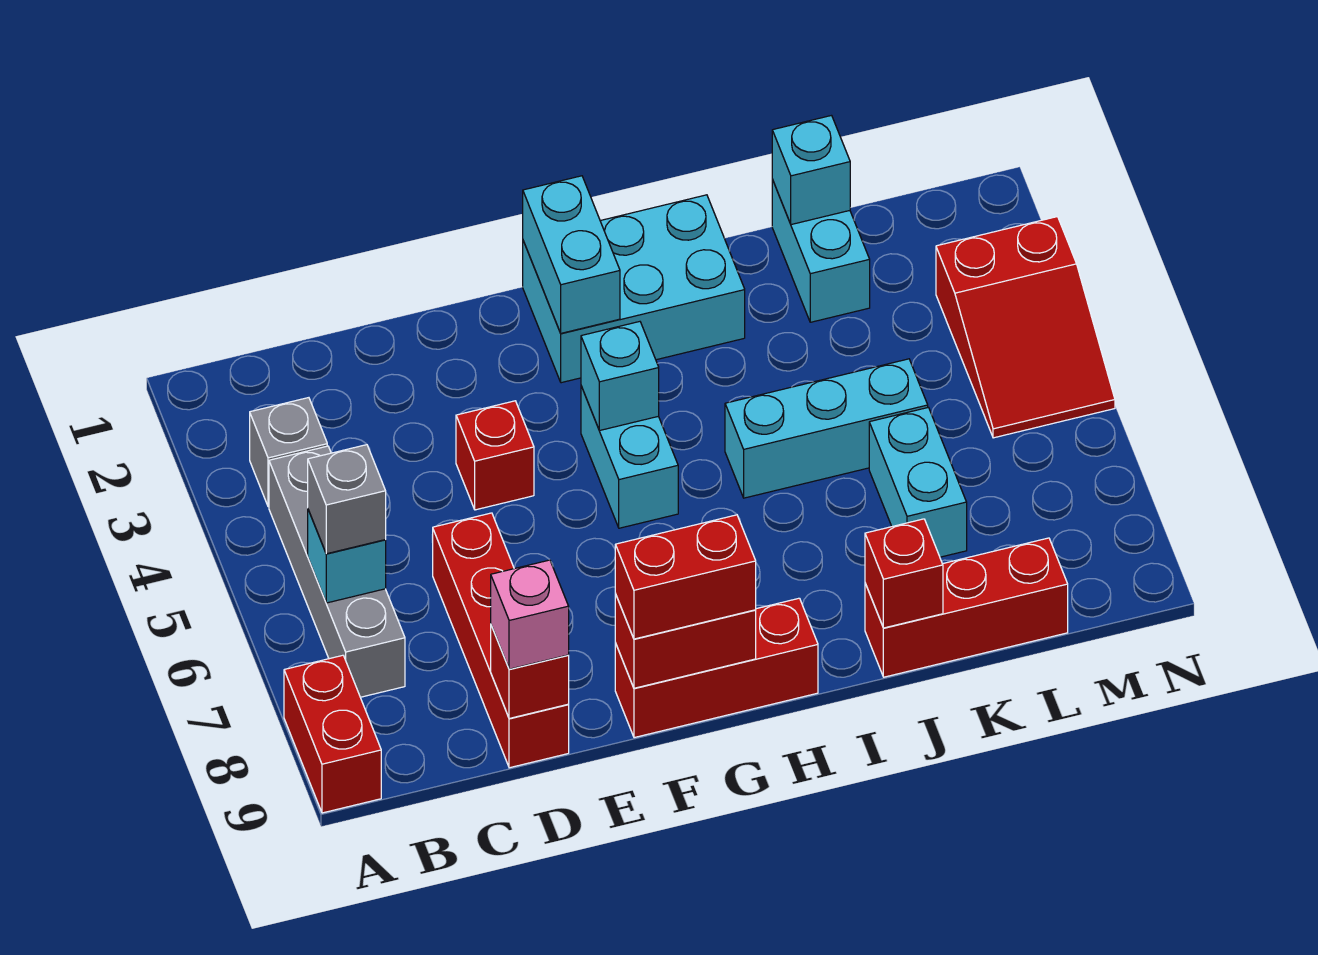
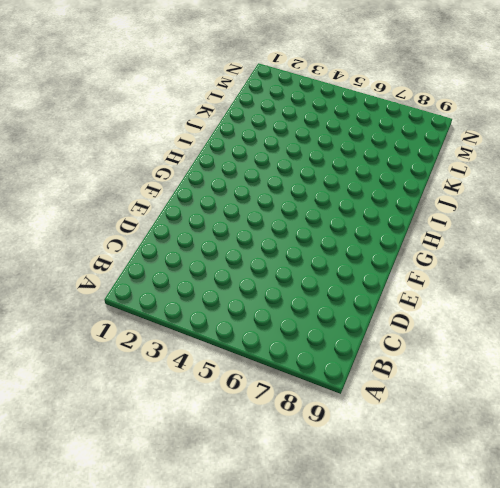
none -> red brick A8:A9 level 1
none -> grey brick B3 level 1
none -> grey brick B4:B7 level 1

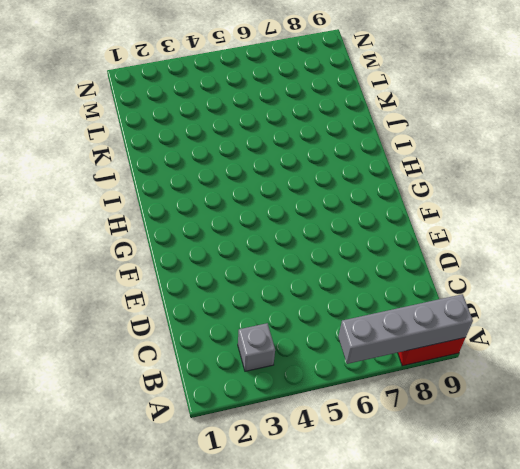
grey brick A6:A9 level 2 -> grey brick B4:B7 level 1
none -> red brick D6:D9 level 1
none -> red brick E4 level 1
none -> red brick F9:H9 level 1

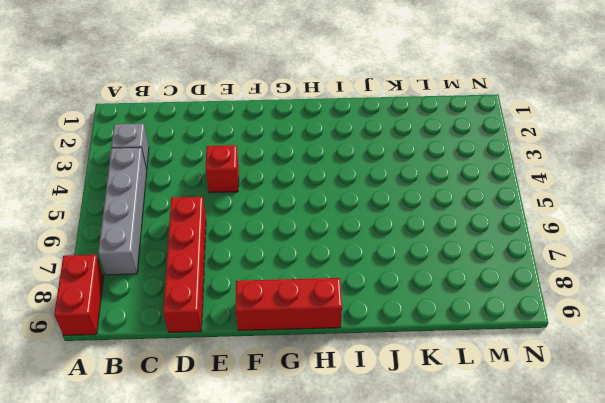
none -> cyan brick G1:I2 level 1
none -> cyan brick G4:G5 level 1
none -> cyan brick I5:K5 level 1

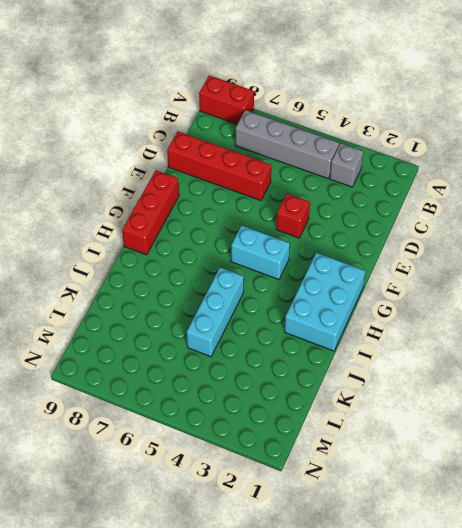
none -> red brick J9:L9 level 1
none -> cyan brick K1:K2 level 1
none -> cyan brick K6:K7 level 1

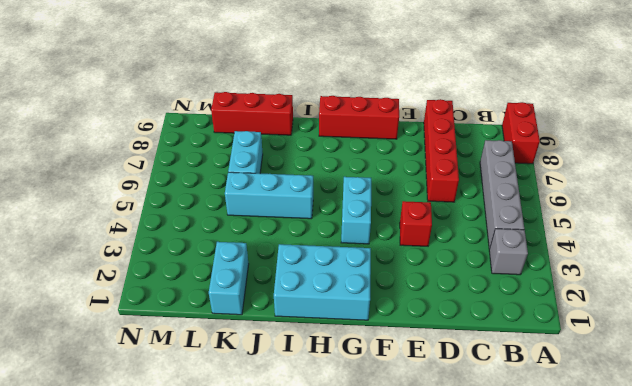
none -> red slope M3:N5 level 1 top 3
none -> cyan brick B6 level 2
none -> red brick D9 level 2

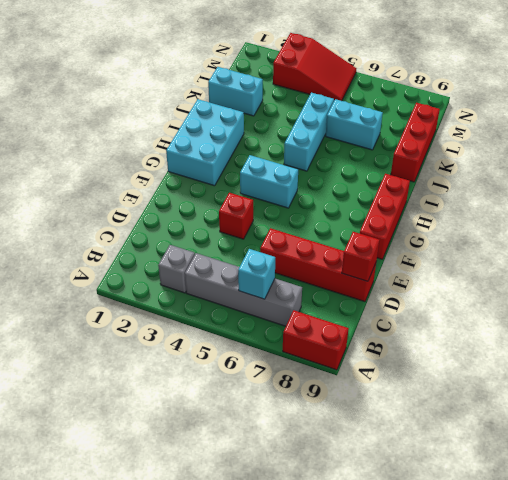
none -> red brick F9:G9 level 2
none -> cyan brick G1:G2 level 2
none -> cyan brick G4 level 2

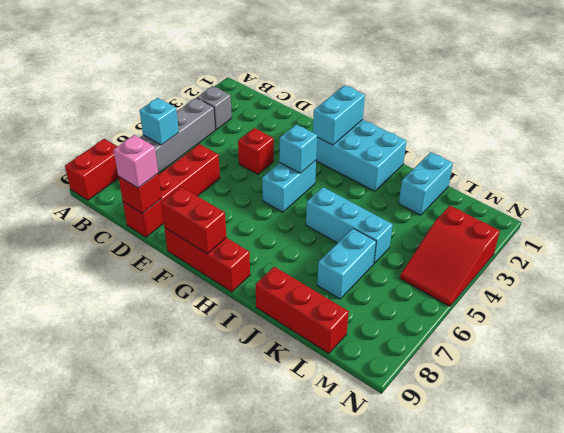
none -> red brick J9 level 2
none -> cyan brick K1 level 2
none -> grey brick B6 level 3

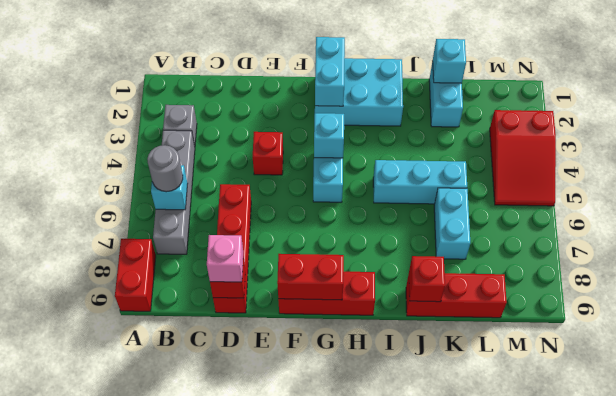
grey round brick B6 level 3 -> grey brick B6 level 3
none -> red brick F9:G9 level 3

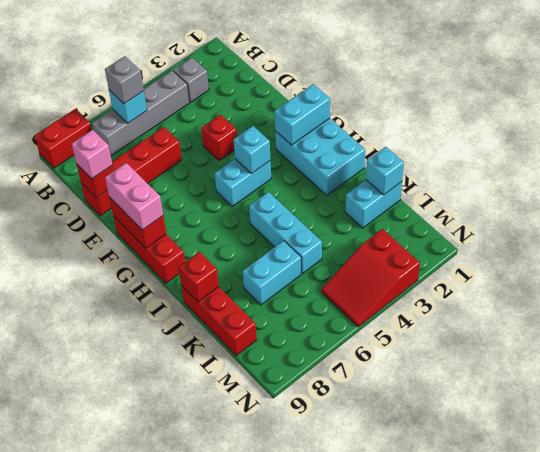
pink brick F9:G9 level 3 -> red brick F9:G9 level 3

